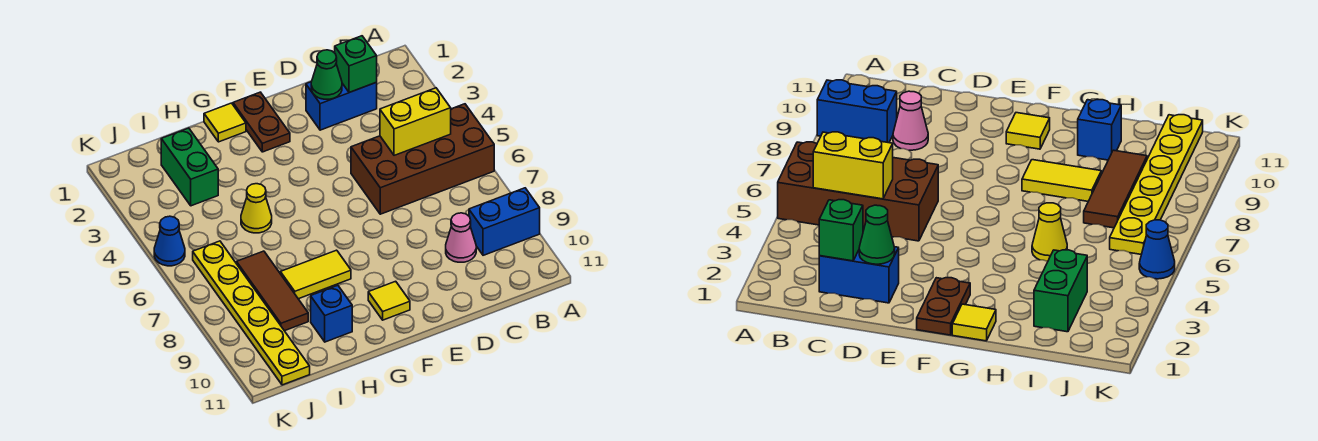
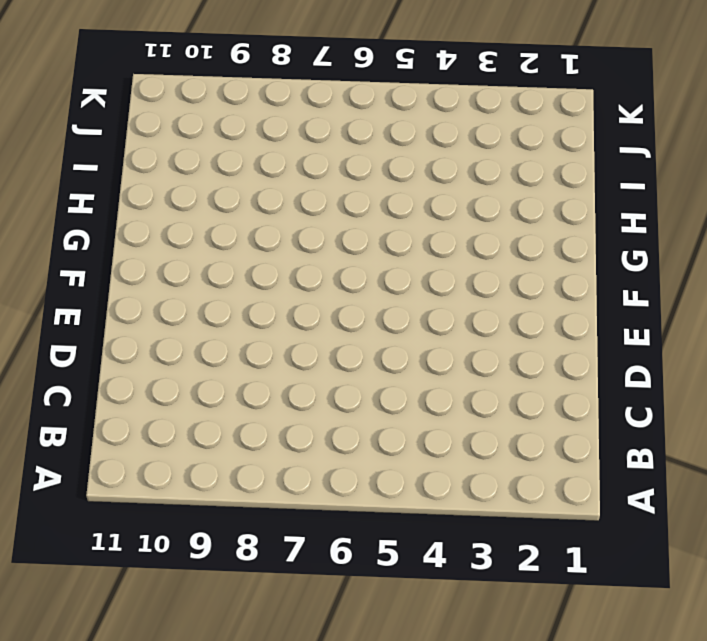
none -> brown brick A5:D6 level 1
none -> blue brick A9:B9 level 1
none -> blue brick C2:D2 level 1

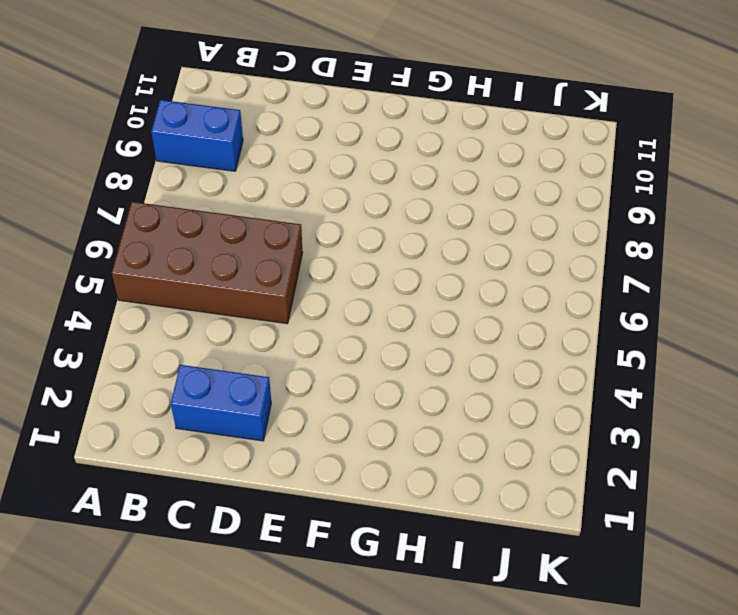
none -> pink cone C9 level 1
none -> brown plate F1:F2 level 1
none -> yellow tile F10 level 1

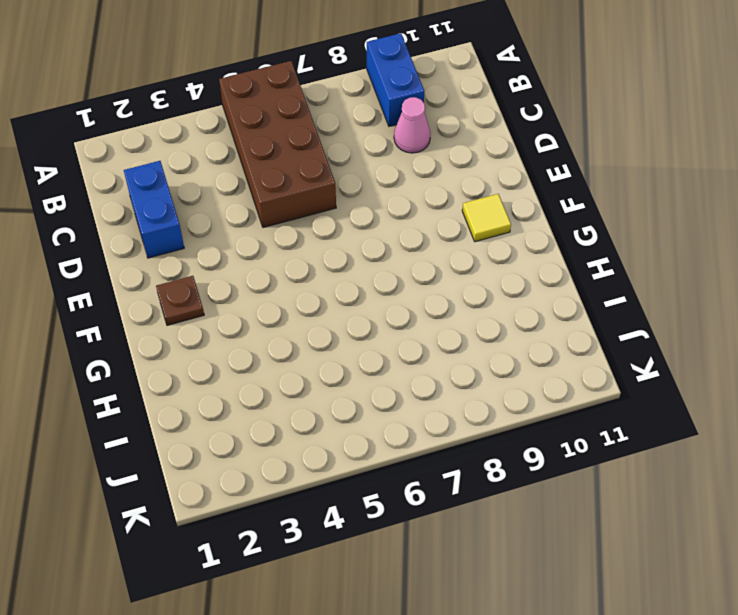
brown plate F2 level 1 -> brown plate F1:F2 level 1
none -> yellow tile G1 level 1
none -> yellow tile G8:H8 level 1
none -> yellow cone H5 level 1

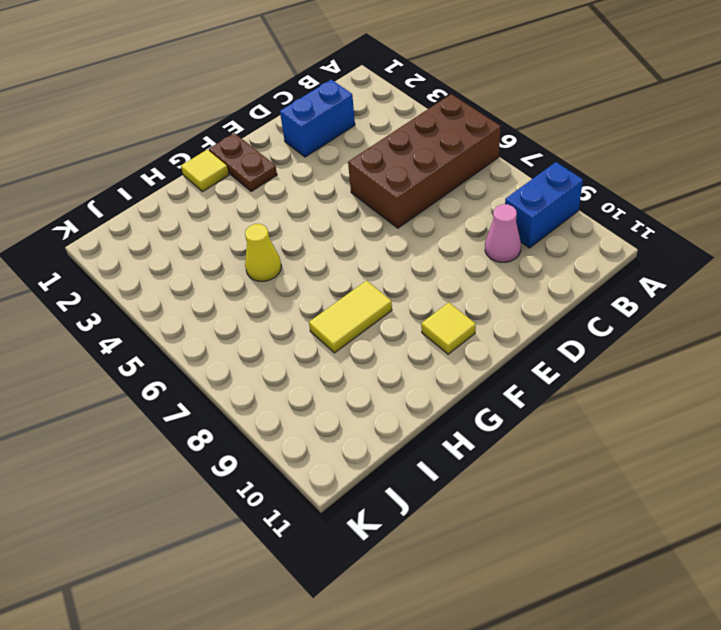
none -> blue brick H10 level 1
none -> green brick I2:I3 level 1
none -> brown tile I7:I9 level 1

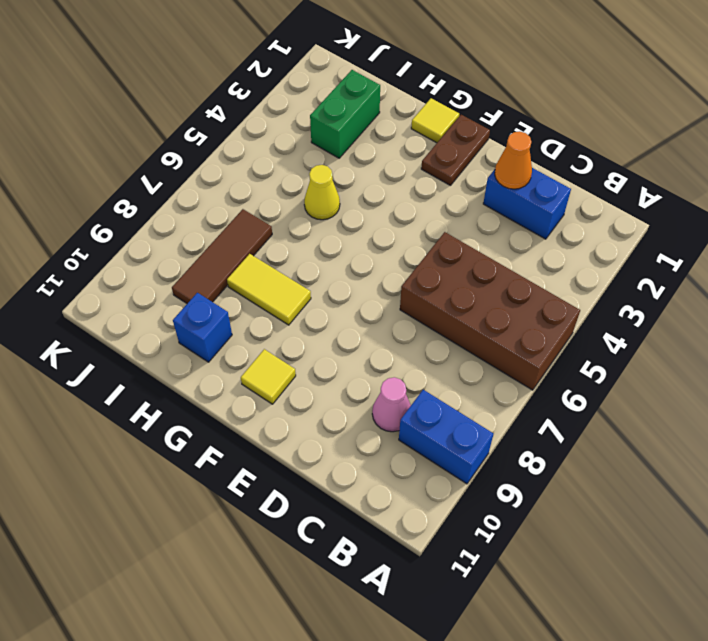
orange cone D2 level 2 -> green cone D2 level 2
none -> yellow plate J6:J11 level 1
none -> blue cone K5 level 1
none -> yellow brick B5:C5 level 2

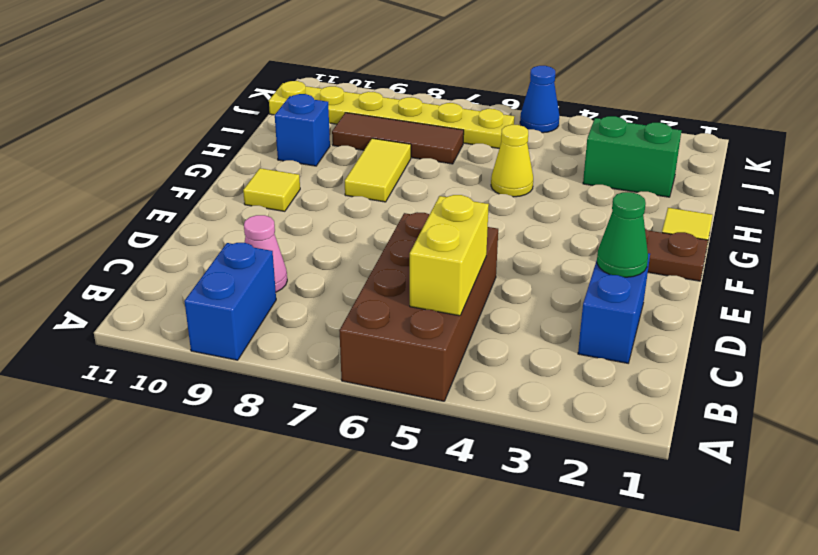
none -> green brick C2 level 2

